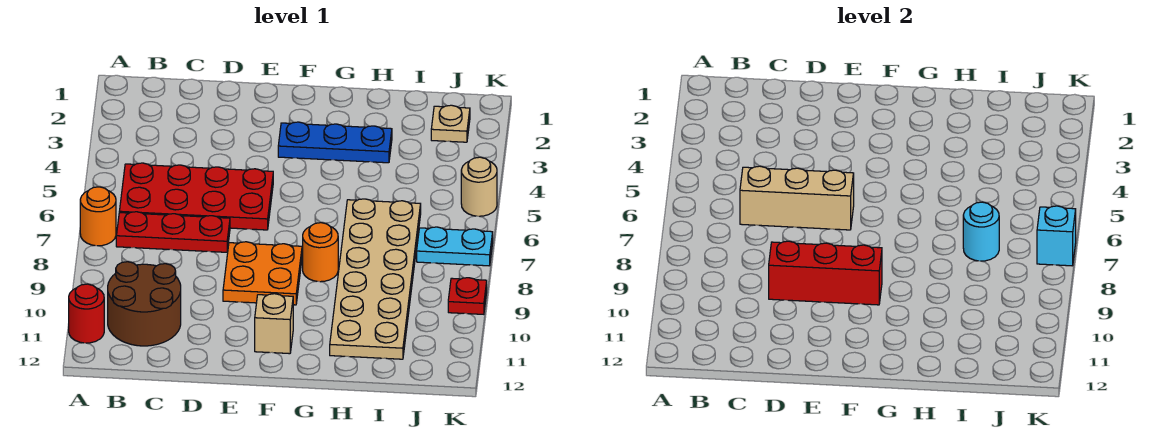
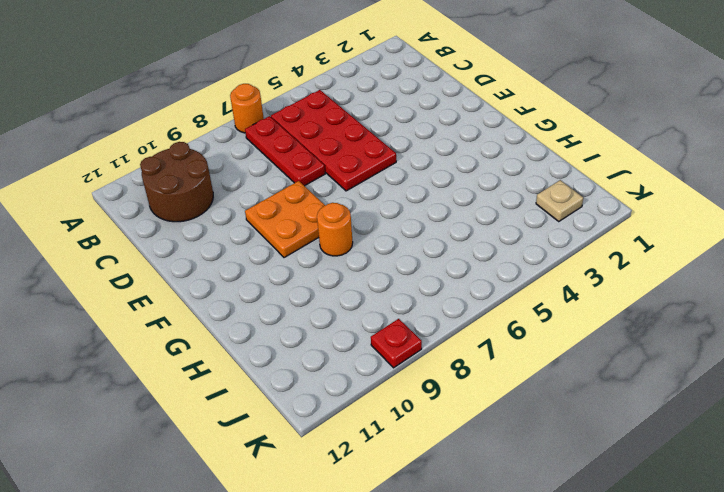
none -> red round brick A11 level 1
none -> blue plate F3:H3 level 1
none -> tan brick F11 level 1

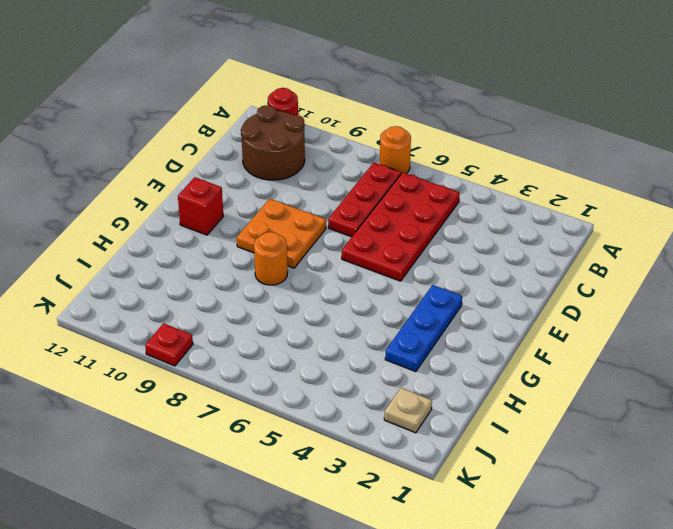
red brick F11 level 1 -> tan brick F11 level 1
none -> tan plate H6:I11 level 1
none -> cyan plate J7:K7 level 1
none -> tan round brick K5 level 1

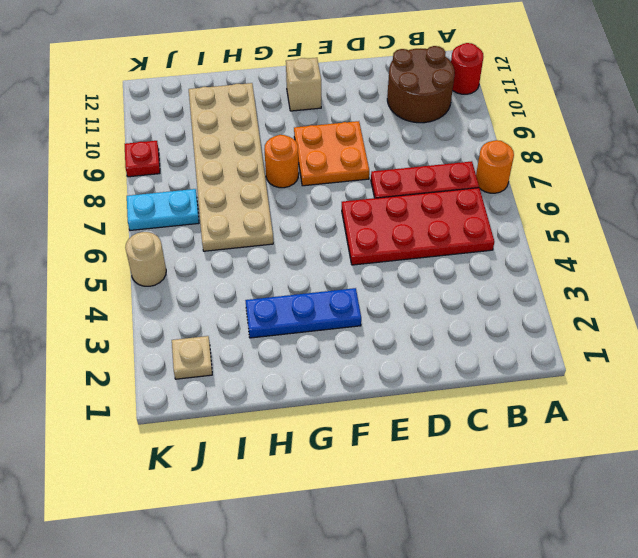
none -> tan brick C6:E6 level 2
none -> red brick D9:F9 level 2
none -> cyan round brick I7 level 2

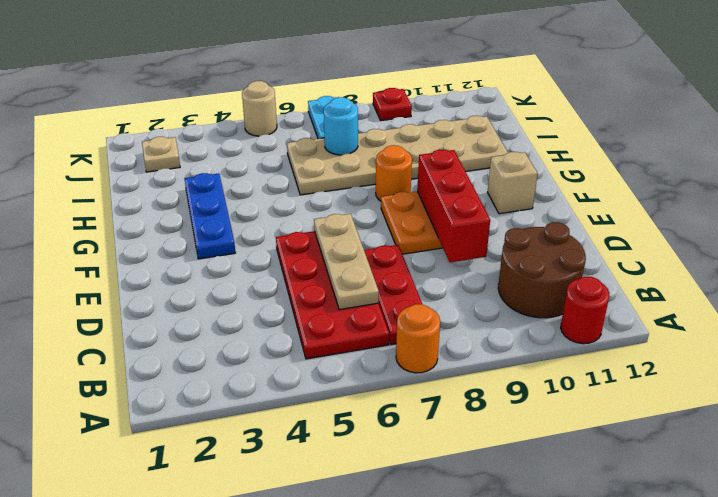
tan plate C6:E6 level 2 -> tan brick C6:E6 level 2
none -> cyan brick K7 level 2

